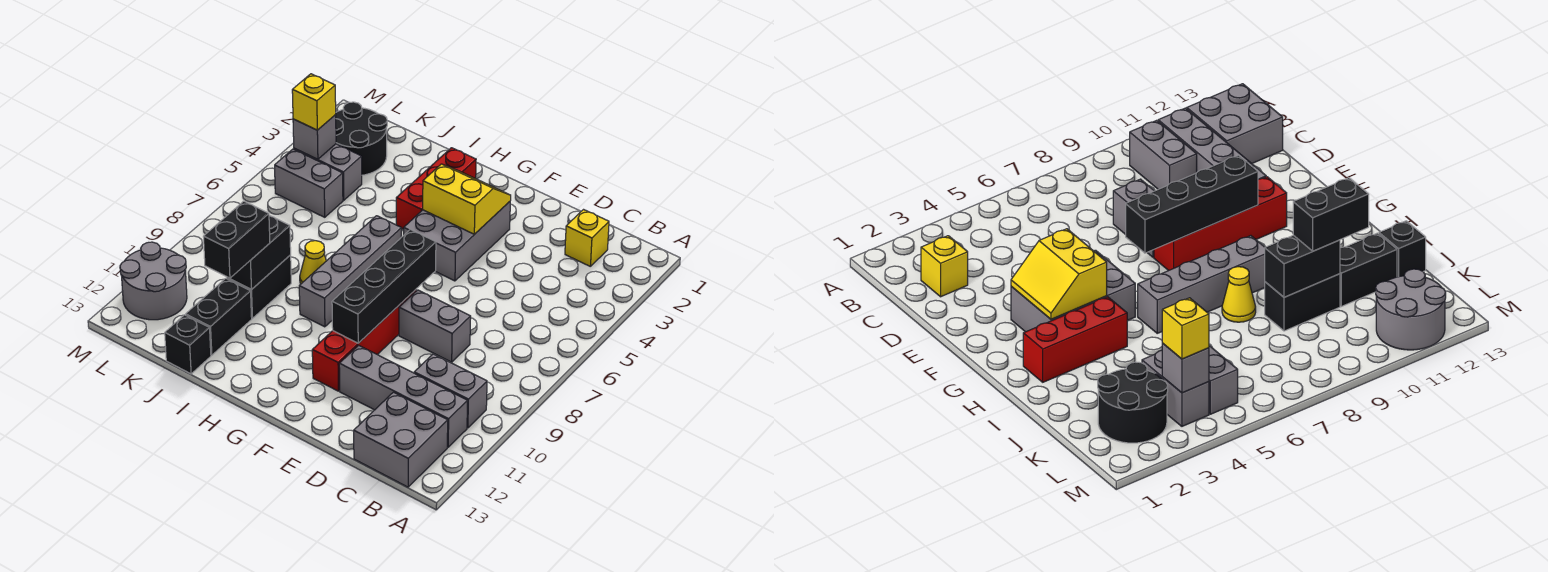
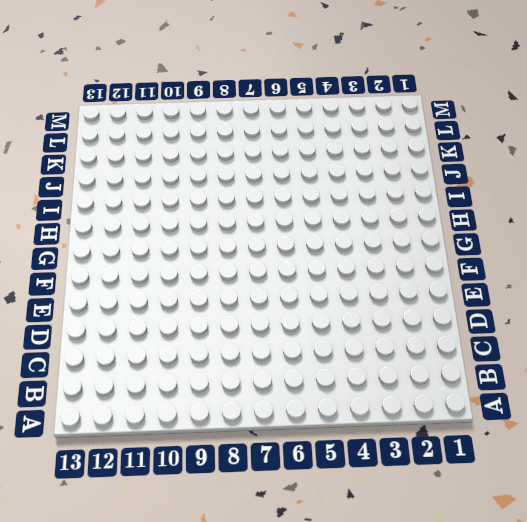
none -> grey brick B10:C10 level 1
none -> grey brick B11:E11 level 1
none -> grey brick B12:C13 level 1

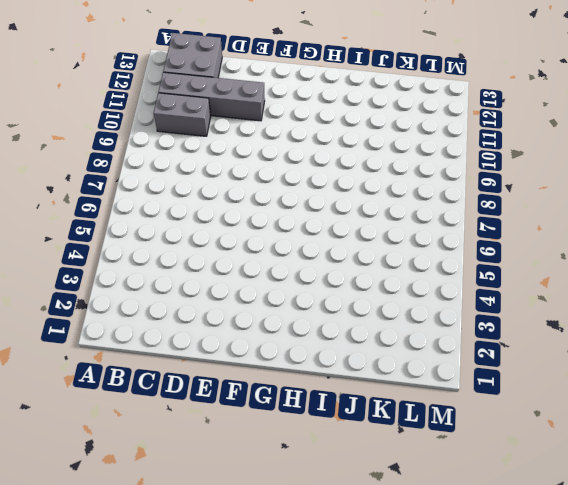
none -> yellow brick C2 level 1
none -> grey brick D8:E8 level 1
none -> grey brick F3:G5 level 1

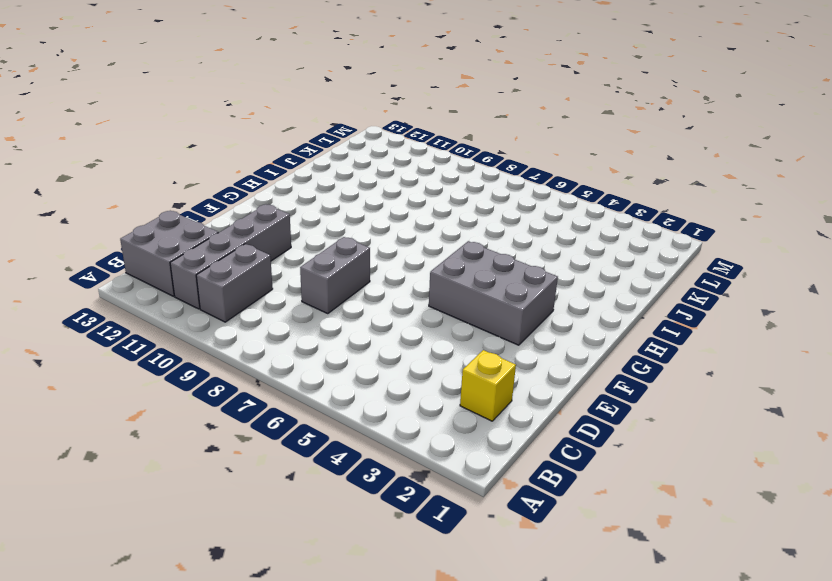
none -> red brick F8:F11 level 1
none -> red brick H2:H4 level 1
none -> grey brick H6:H9 level 1

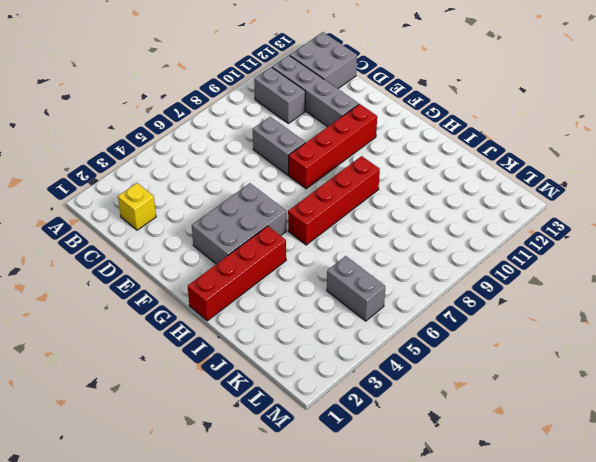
red brick H1:H4 level 1 -> red brick H2:H4 level 1
red brick H6:H9 level 1 -> grey brick H6:H9 level 1
none -> yellow cone I8 level 1
none -> black brick J9:J10 level 1
none -> black brick J11:J12 level 1

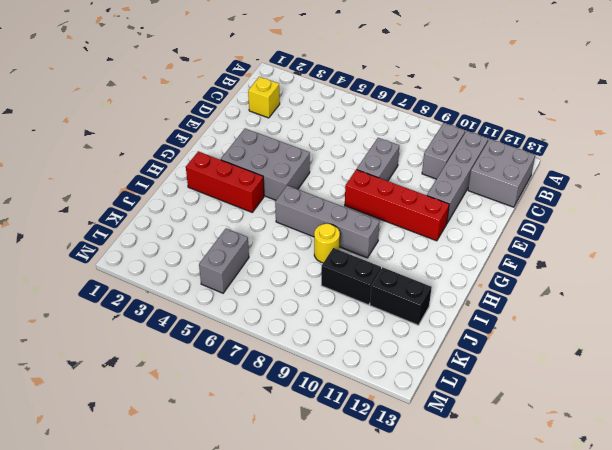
yellow round brick I8 level 1 -> yellow cone I8 level 1
none -> black brick J13 level 1
none -> black round brick K2:L3 level 1
none -> grey brick K4:L4 level 1

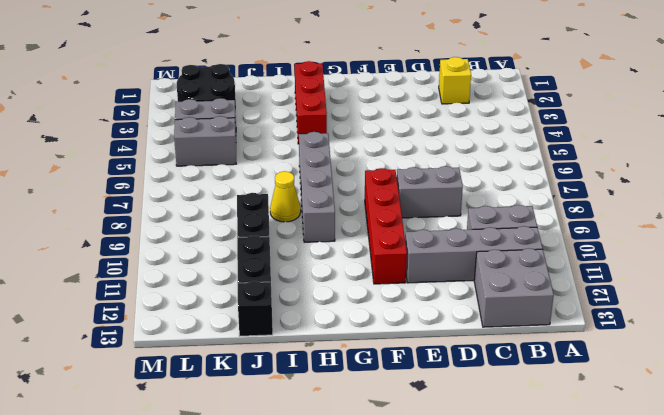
none -> grey brick F3:G5 level 1
none -> grey round brick L11:M12 level 1
none -> yellow slope F3:G4 level 2 top 4

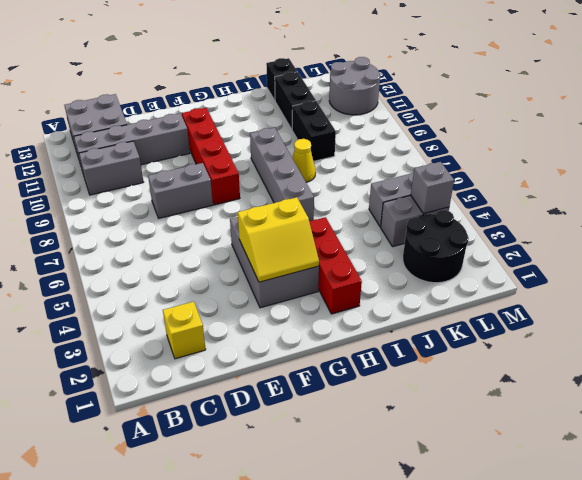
none -> black brick F7:F10 level 2
none -> black brick J9:J10 level 2
none -> black brick J10:J11 level 3

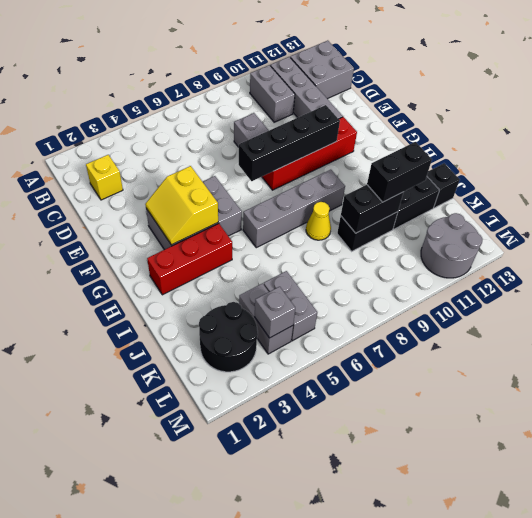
none -> yellow brick L4 level 3

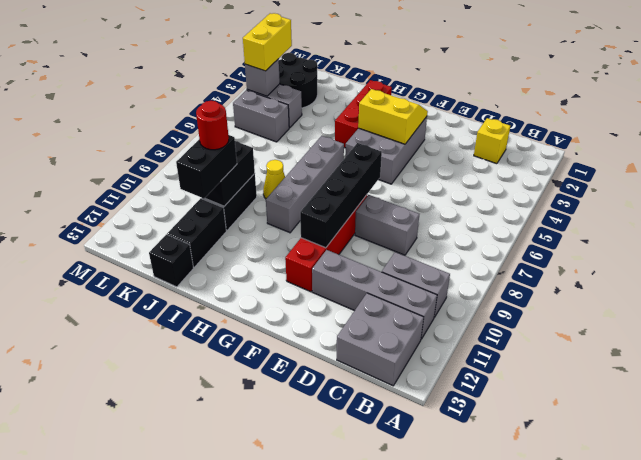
red round brick J10 level 4 -> none
yellow brick L3:L4 level 3 -> yellow brick L4 level 3
none -> grey round brick L11:M12 level 1

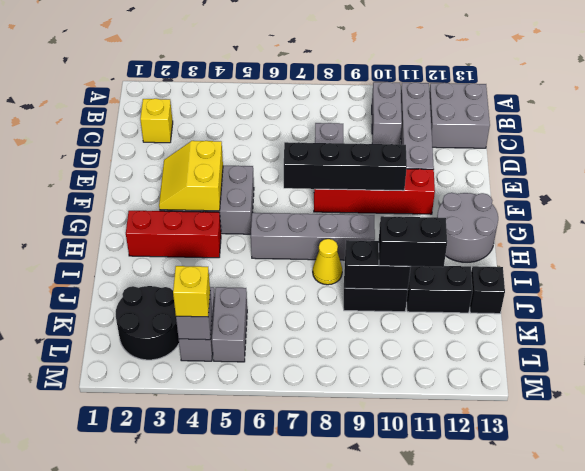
grey round brick G12:H13 level 1 -> grey round brick L11:M12 level 1

